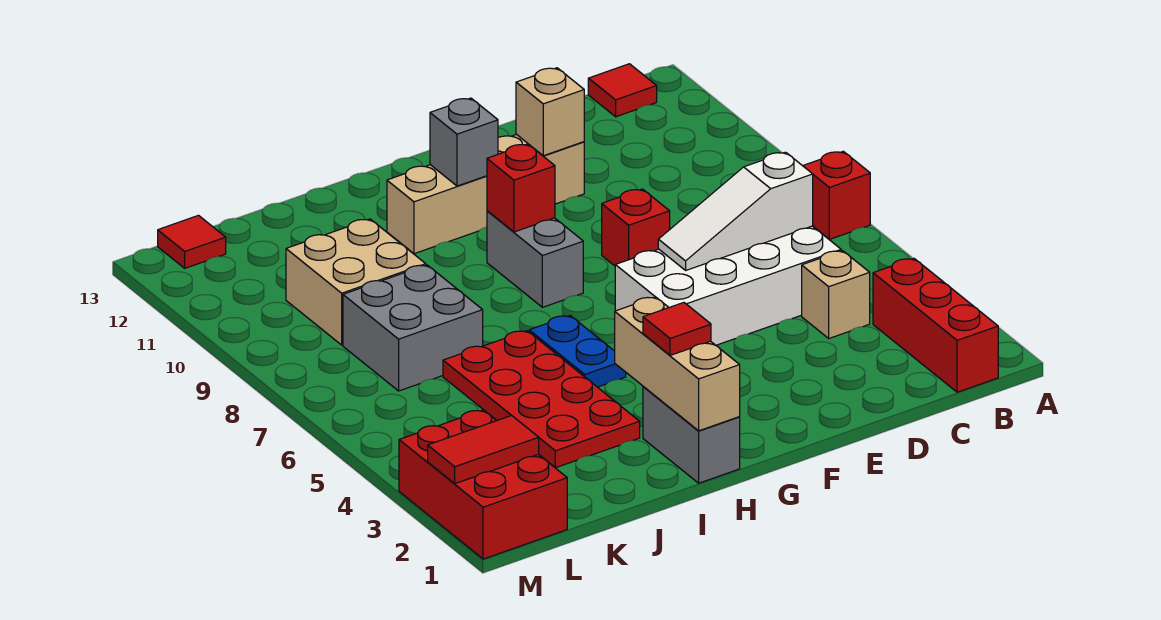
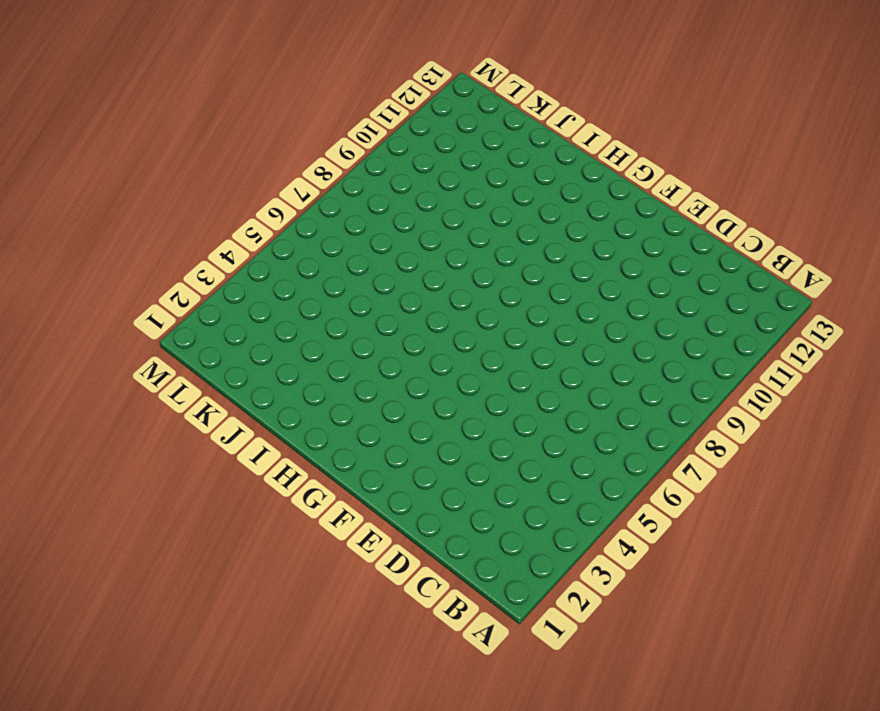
none -> red brick A7 level 1
none -> red brick B1:B3 level 1
none -> red tile B13 level 1

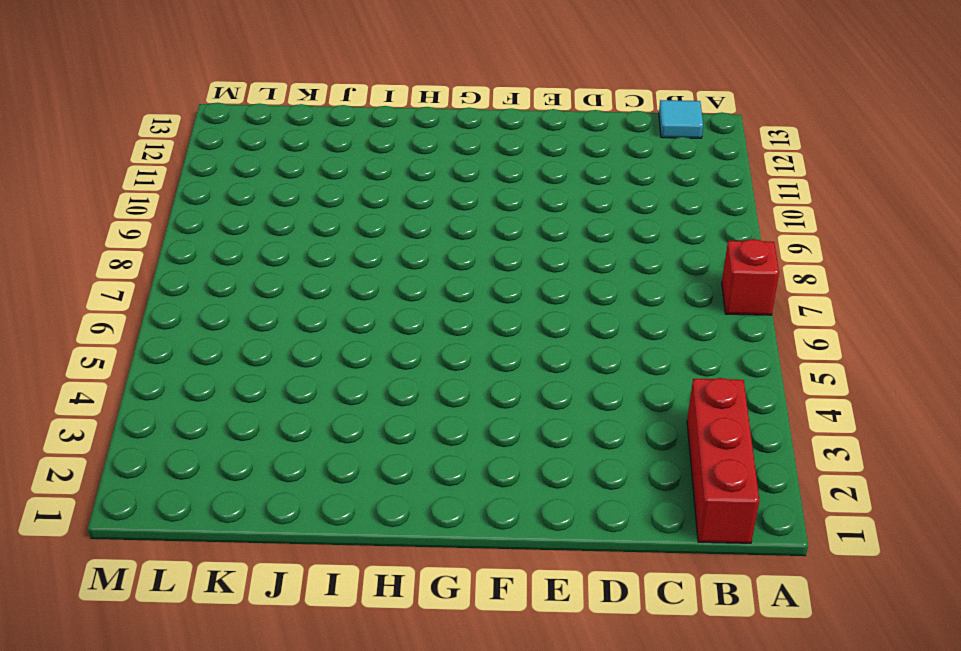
cyan tile B13 level 1 -> red tile B13 level 1
none -> tan brick C4 level 1
none -> white brick C5:F6 level 1
none -> red brick E8 level 1

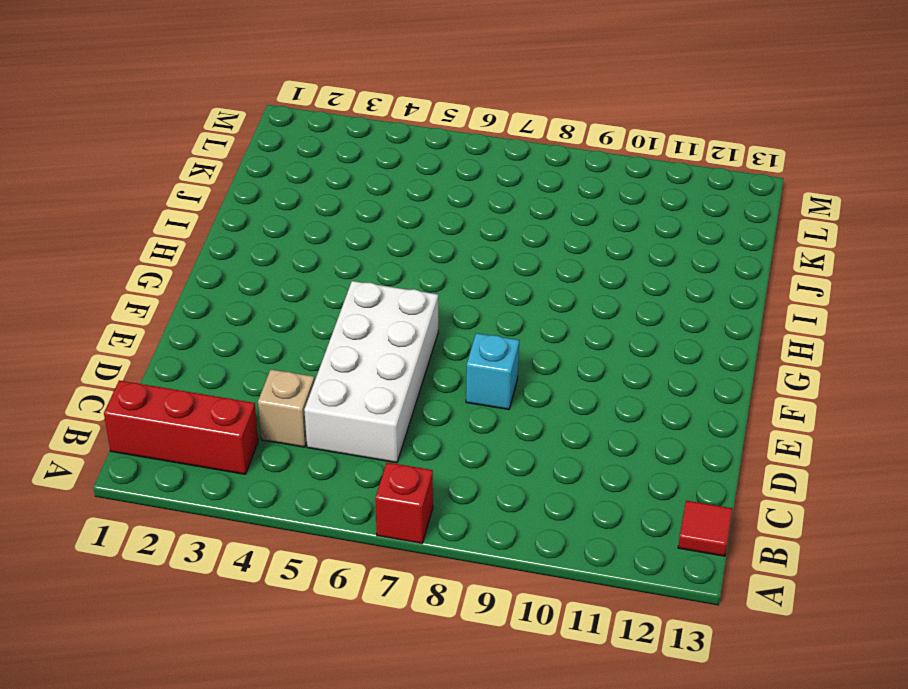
cyan brick E8 level 1 -> red brick E8 level 1
none -> tan brick E11:H11 level 1
none -> grey brick G8:G9 level 1
none -> grey brick H1:H2 level 1

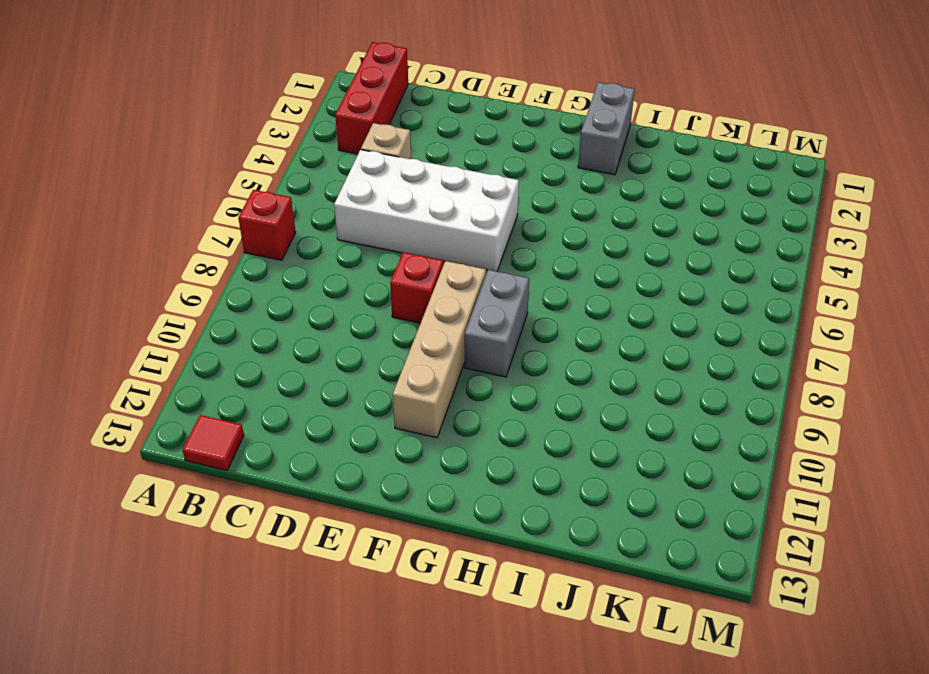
tan brick F8:F11 level 1 -> tan brick E11:H11 level 1
none -> blue plate H5:H6 level 1
none -> red plate I3:J6 level 1
none -> grey brick J7:K8 level 1

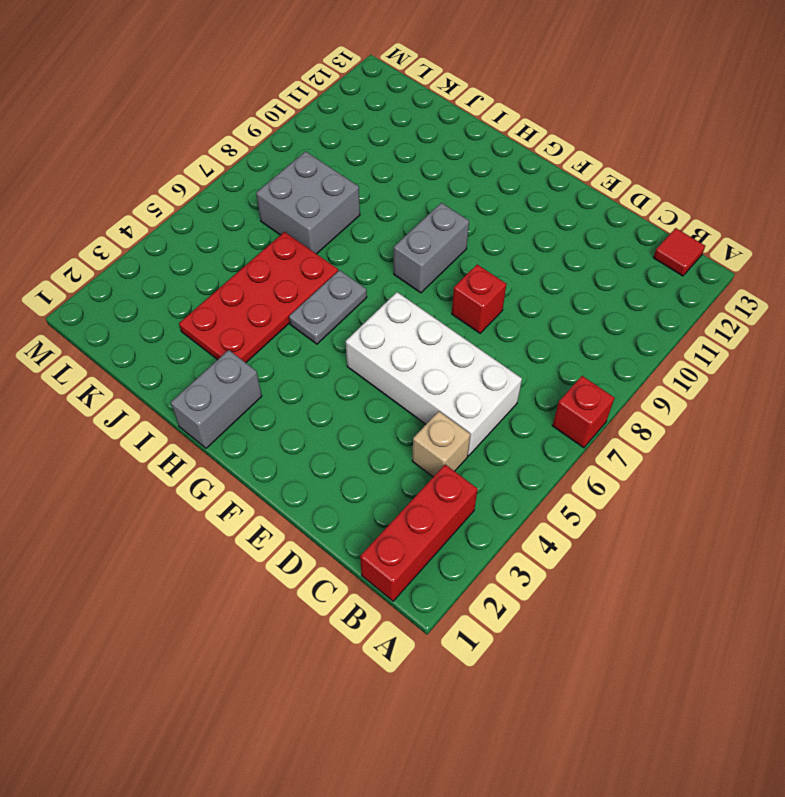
grey plate H5:H6 level 1 -> blue plate H5:H6 level 1
none -> tan brick E11:H11 level 1
none -> tan brick J9:K10 level 1
none -> red brick L1:M3 level 1

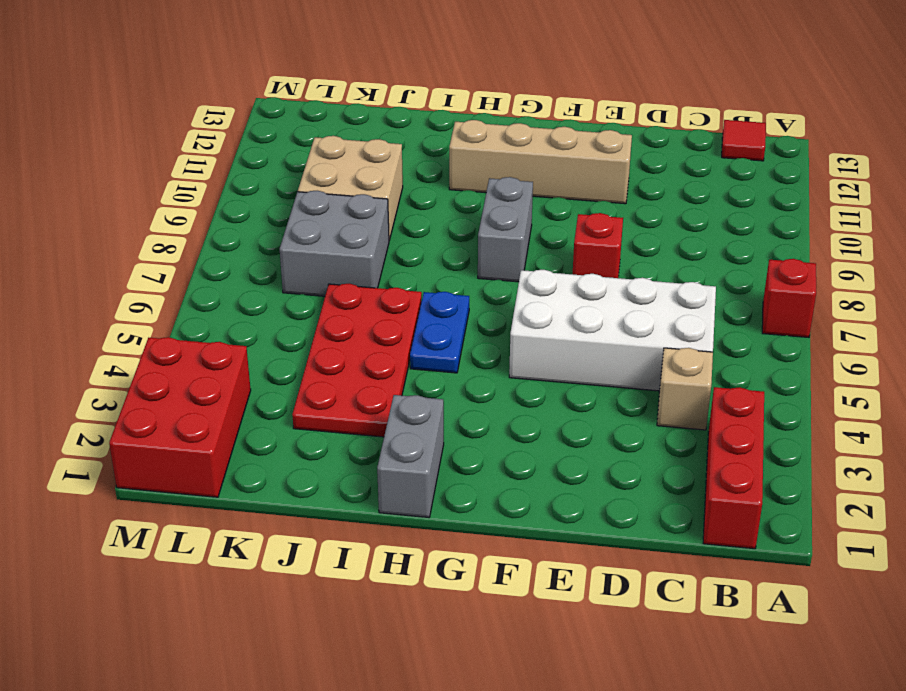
none -> red tile L13 level 1
none -> white slope C6:E6 level 2 top C
none -> tan brick E11 level 2

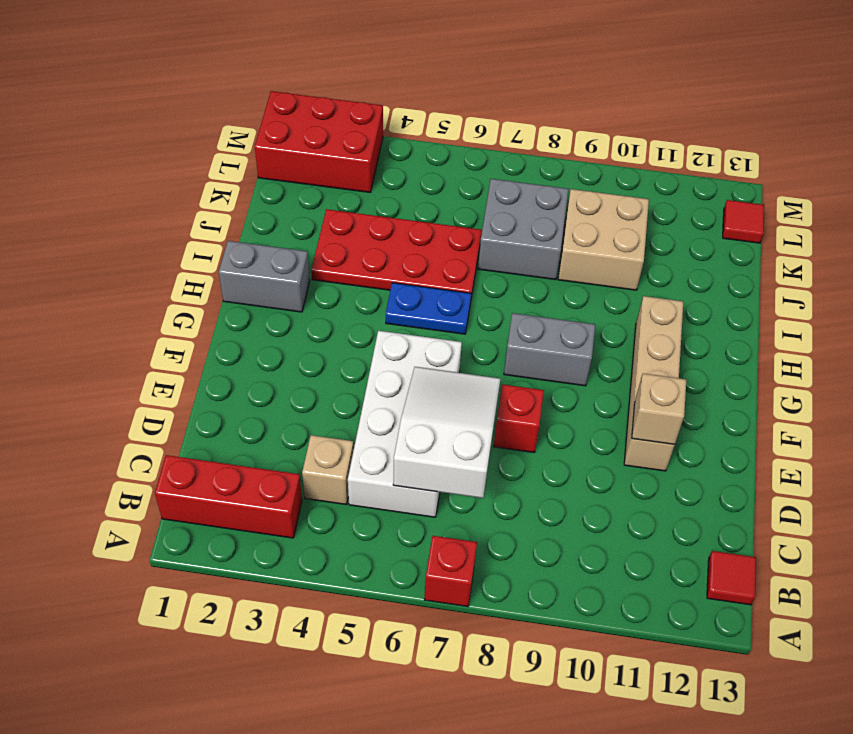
white slope C6:E7 level 2 top C -> white slope C6:E6 level 2 top C
none -> red brick G9 level 2
none -> grey brick G11 level 2
none -> tan brick H1:H3 level 2

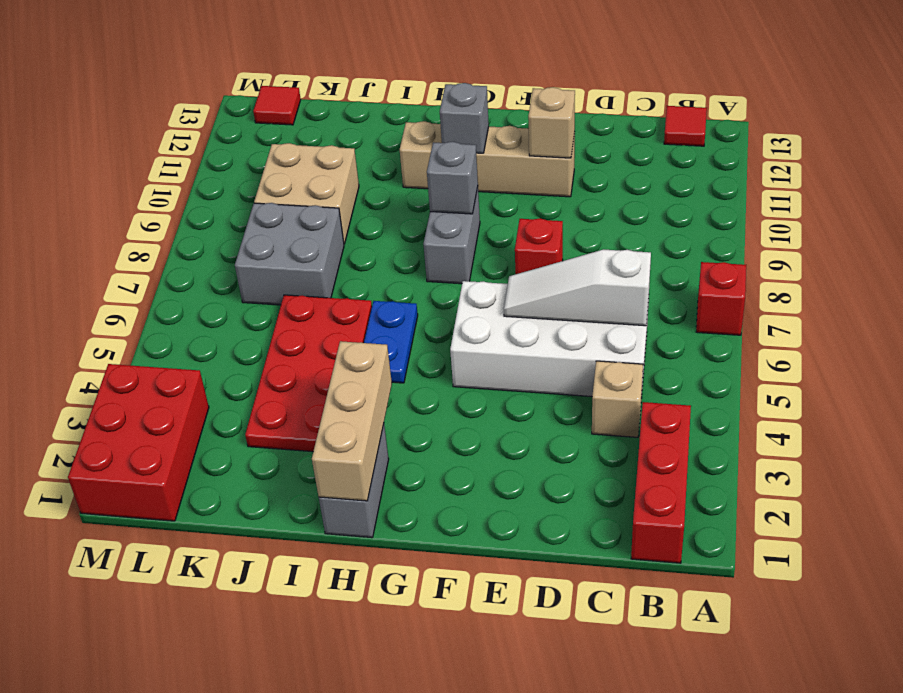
grey brick G9 level 2 -> red brick G9 level 2
none -> red tile L2:M2 level 2
none -> red tile H2 level 3

